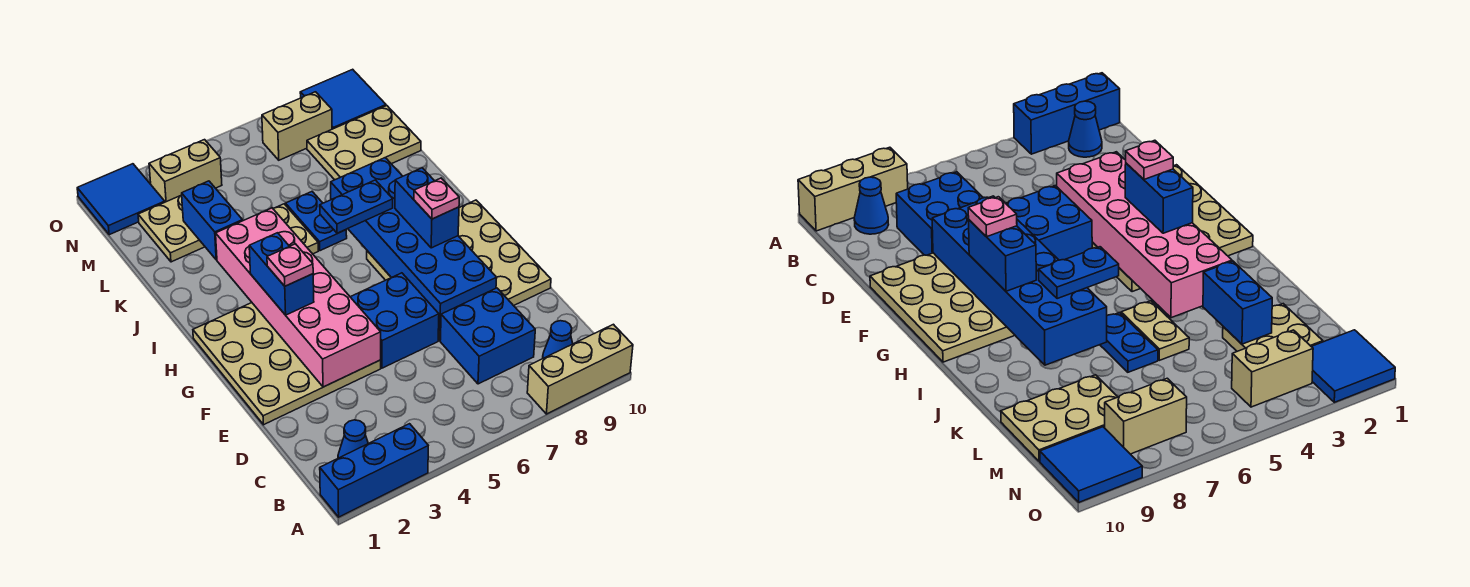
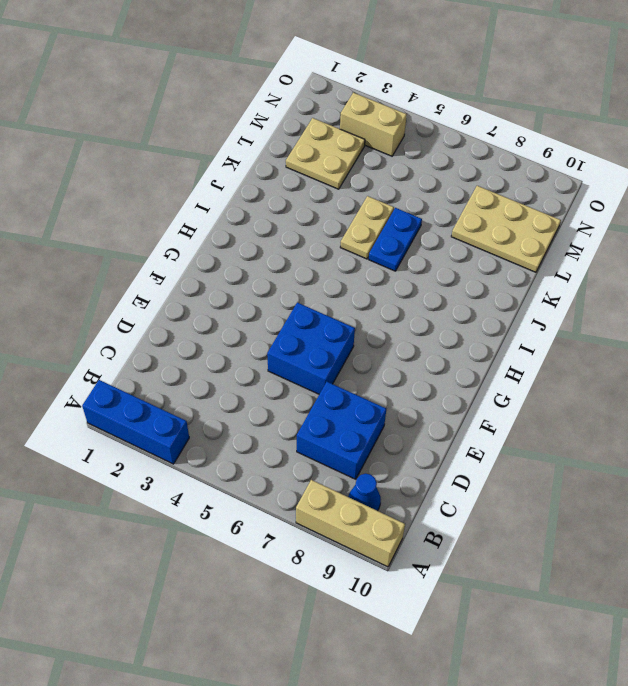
none -> blue cone B2 level 1
none -> tan plate E1:H4 level 1
none -> tan plate E7:H10 level 1

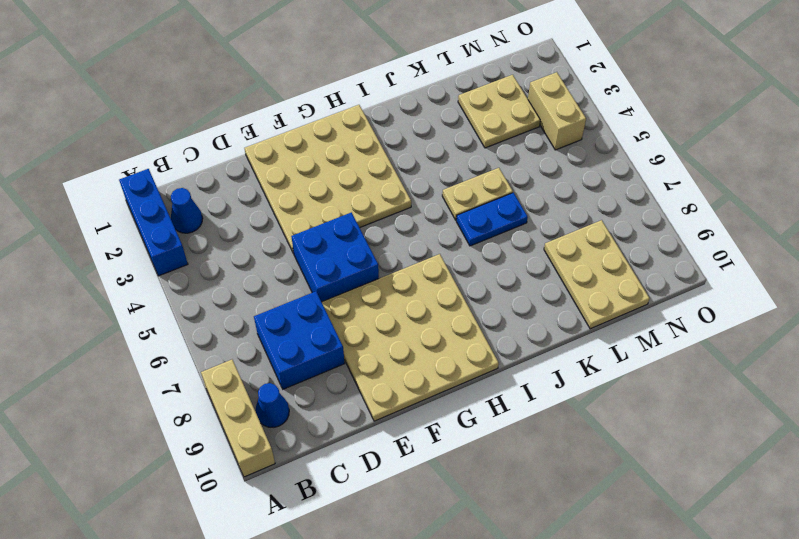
none -> blue tile N1:O2 level 1
none -> tan brick N7:N8 level 1
none -> blue tile N9:O10 level 1

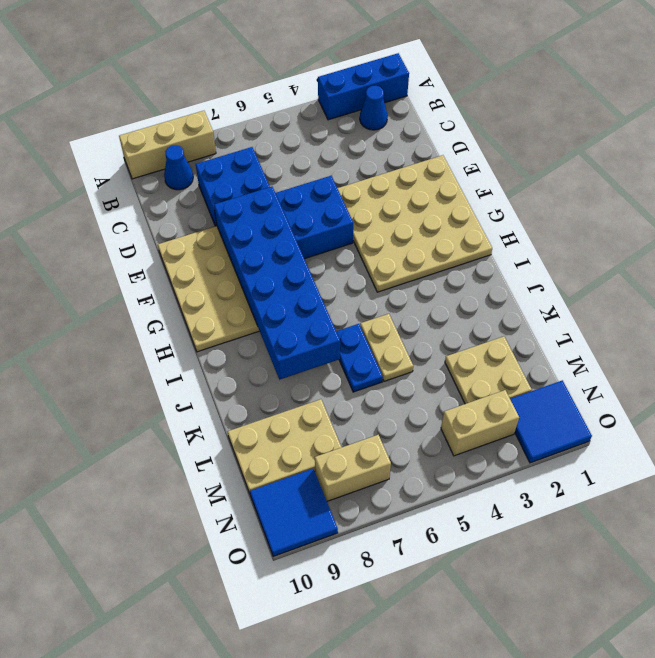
none -> pink brick E3:J4 level 2
none -> blue brick K3:L3 level 2
none -> blue brick G3:H3 level 3

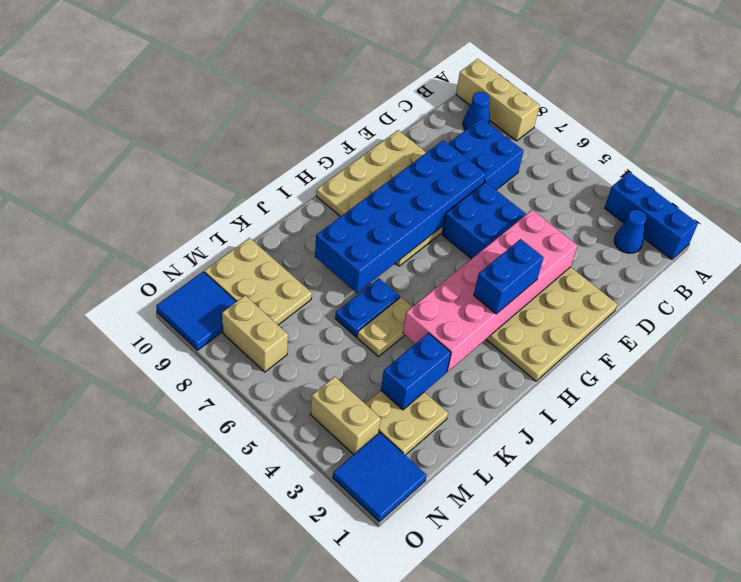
none -> blue brick G8:H8 level 3
none -> blue plate I6:I7 level 3
none -> pink plate G3 level 4

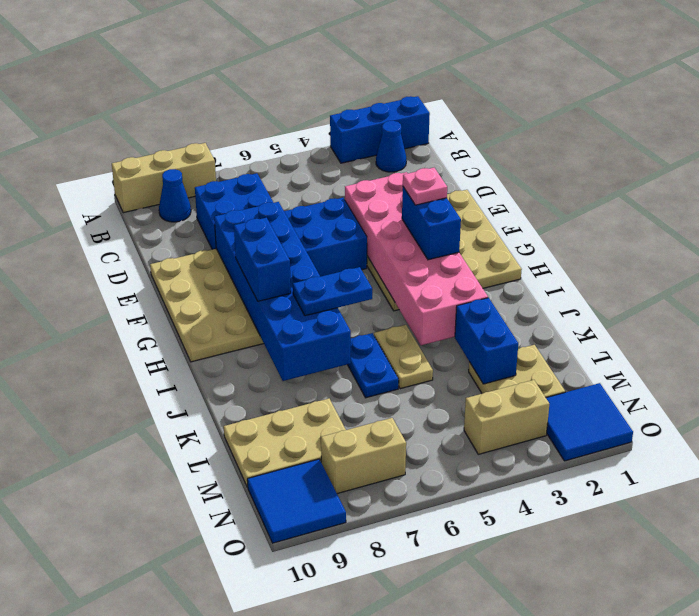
none -> pink plate G8 level 4

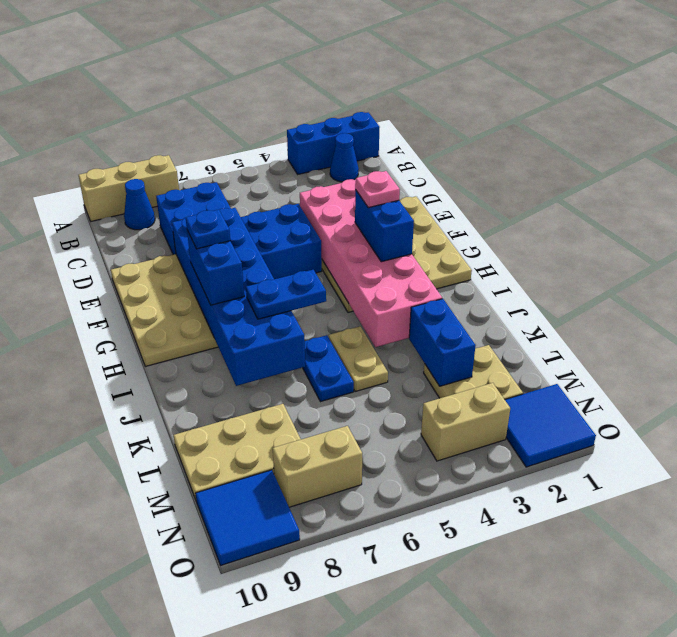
blue plate G8 level 4 -> pink plate G8 level 4

